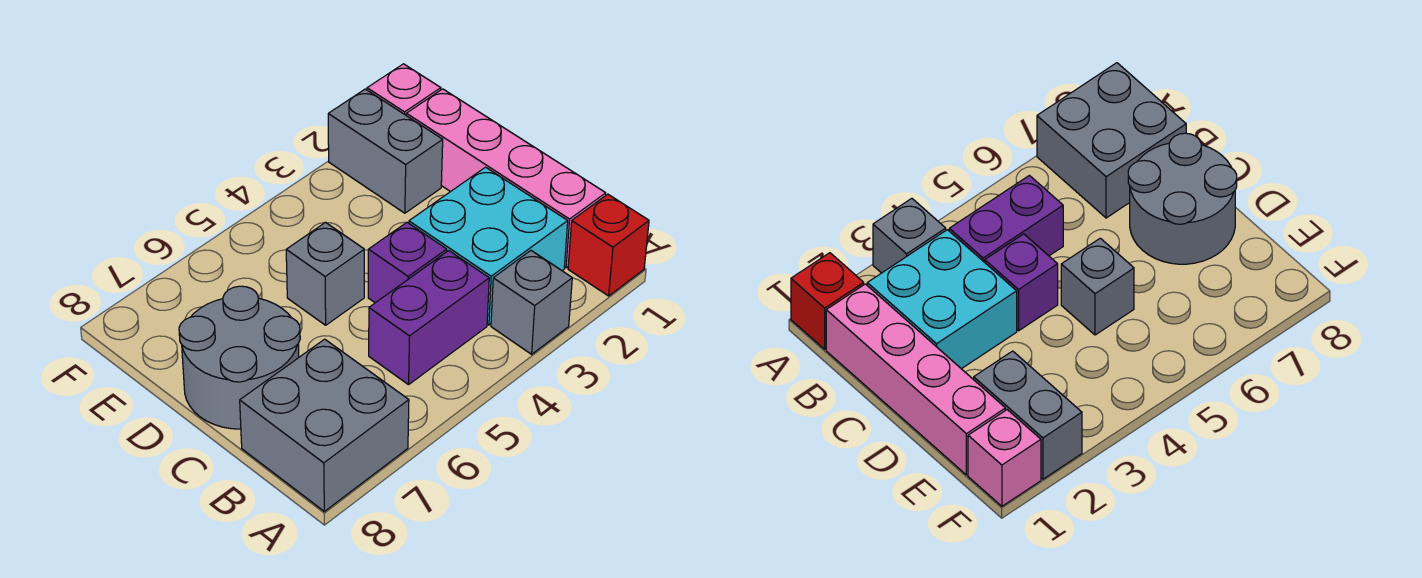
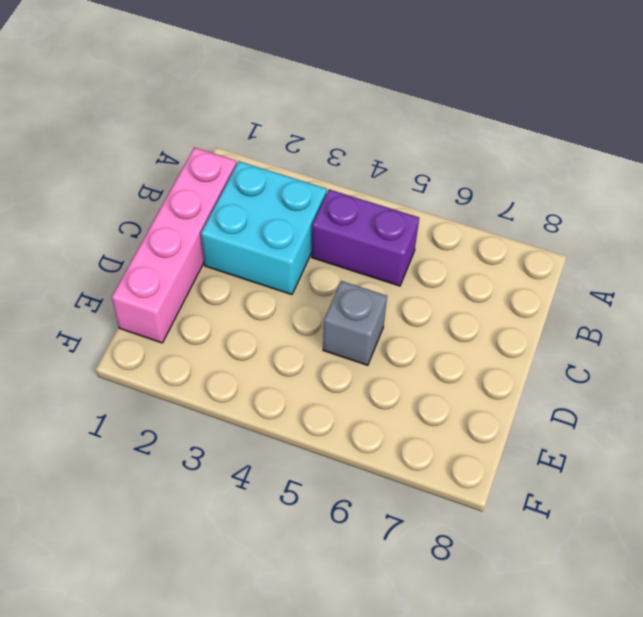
none -> red brick A1 level 1
none -> grey brick A3 level 1

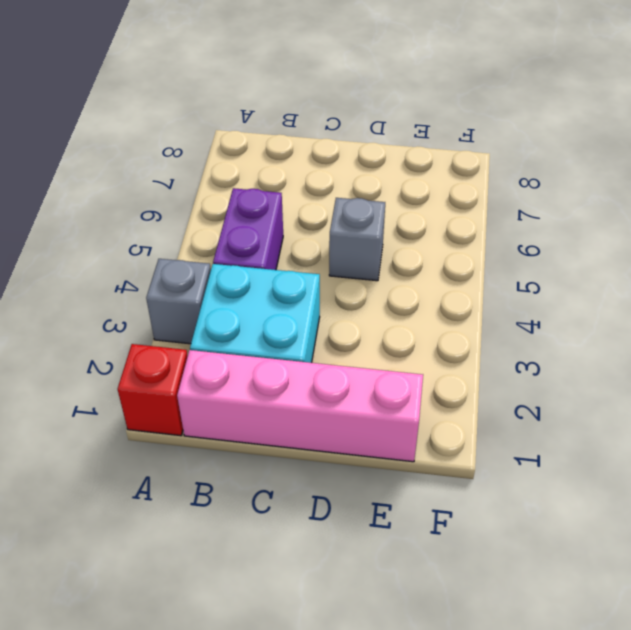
none -> grey brick A7:B8 level 1
none -> purple brick C4 level 1

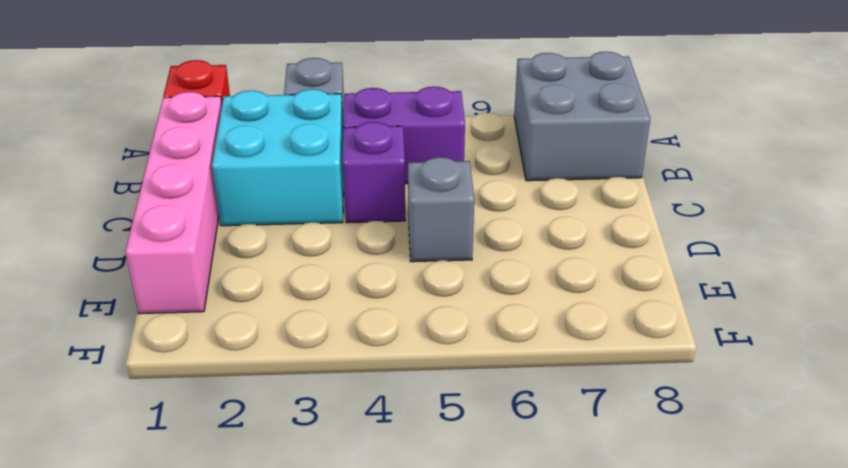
none -> grey round brick C7:D8 level 1
none -> grey brick E2:F2 level 1

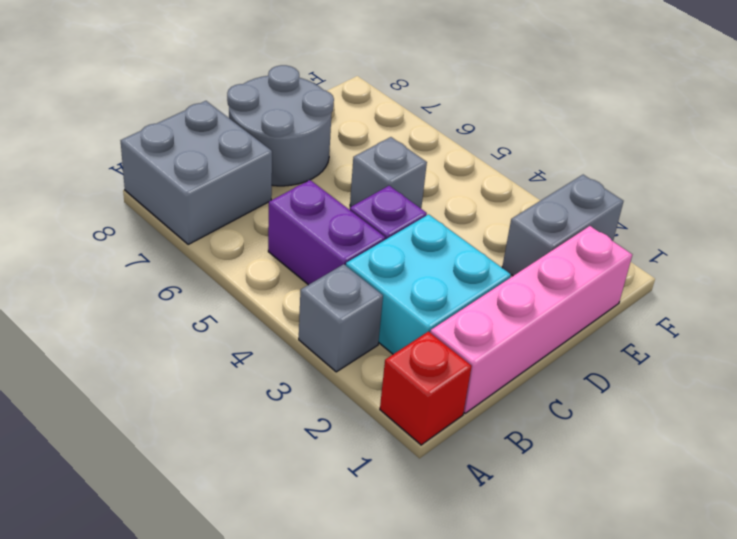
none -> pink brick F1 level 1

